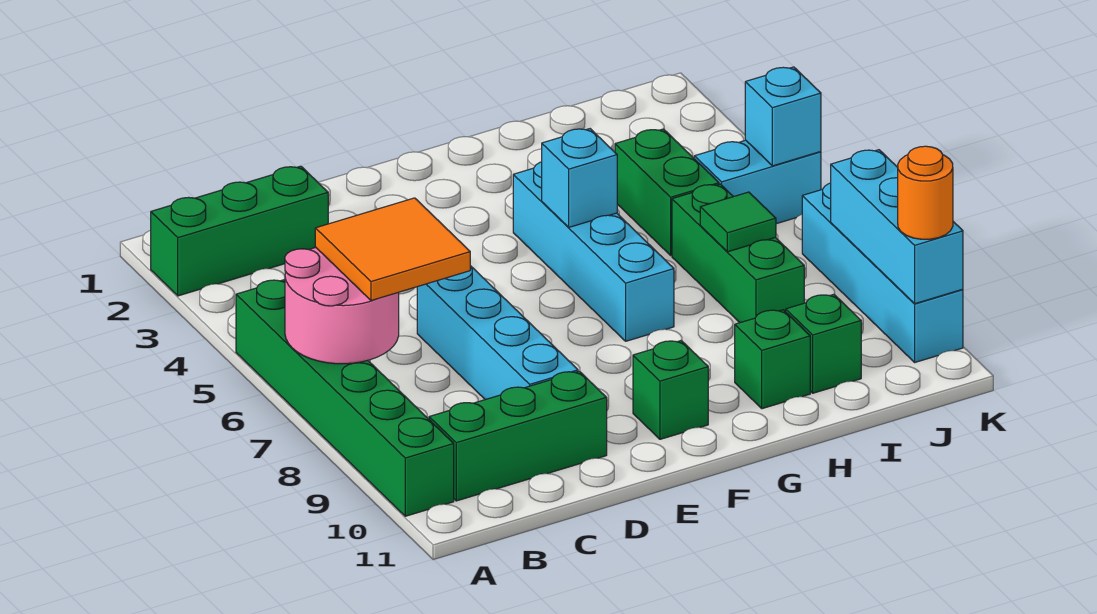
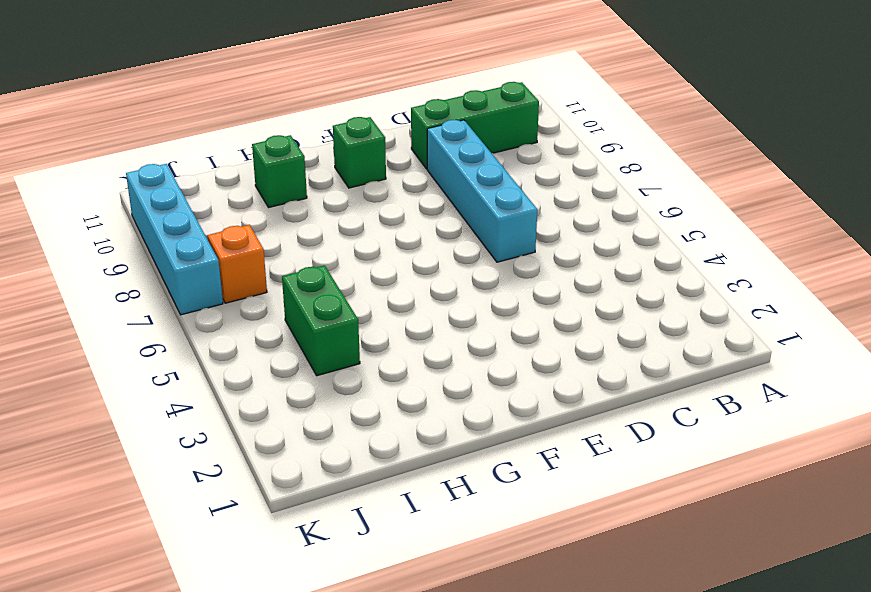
orange brick J7 level 1 -> none
none -> green brick A2:C2 level 1
none -> green brick A5:A10 level 1
none -> cyan brick G4:G7 level 1

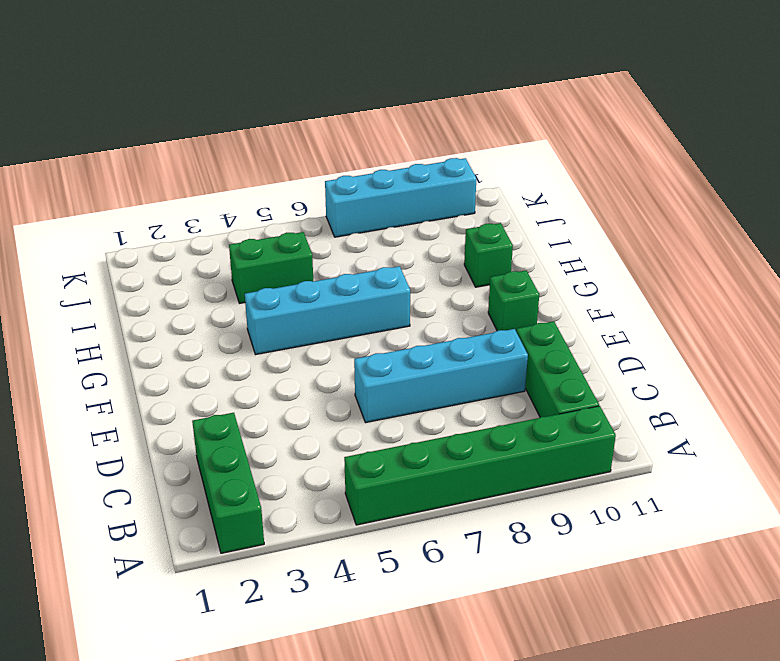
none -> green brick I6:I8 level 1
none -> green brick I10 level 1
none -> cyan brick J5:K5 level 1

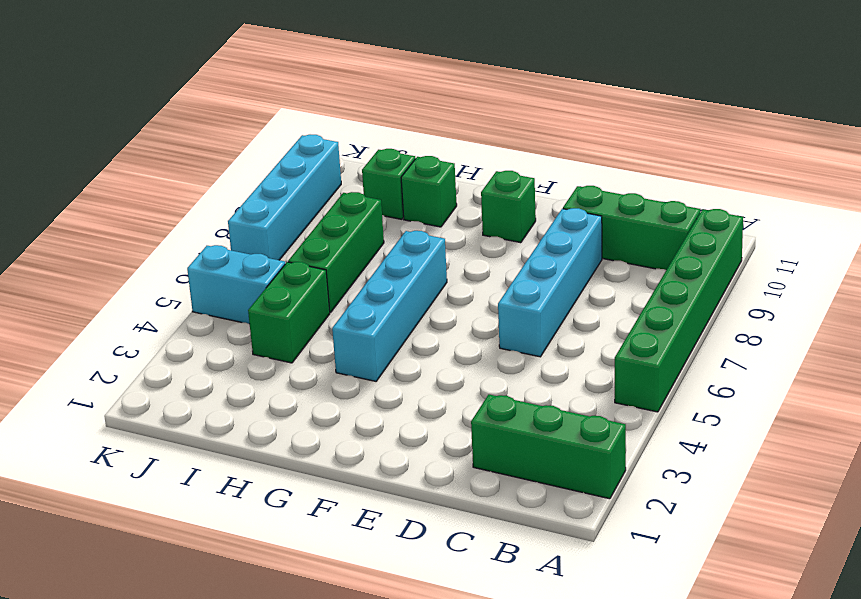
none -> pink round brick A6:B7 level 2
none -> cyan brick G5 level 2
none -> green tile I7 level 2

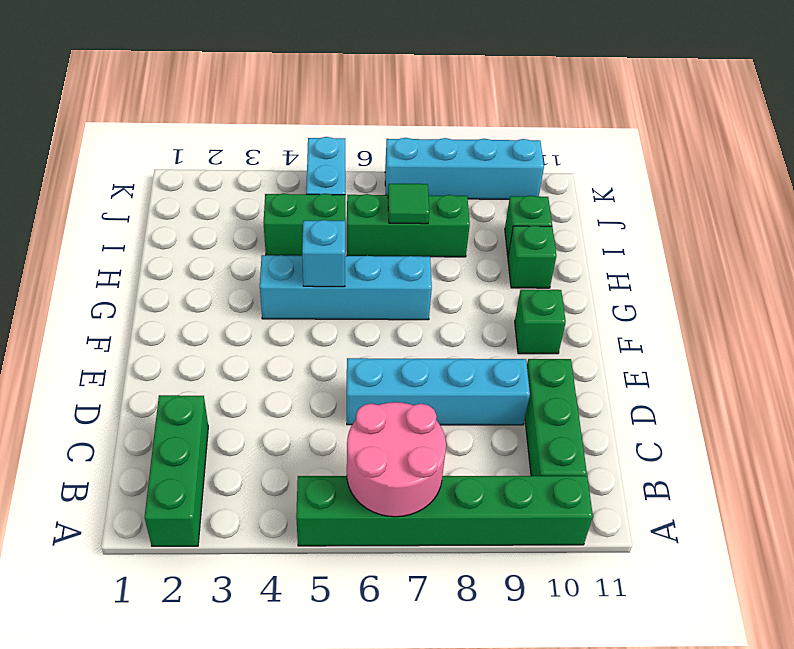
none -> cyan brick K5 level 2
none -> cyan brick K8:K10 level 2
none -> orange tile B6:C7 level 3

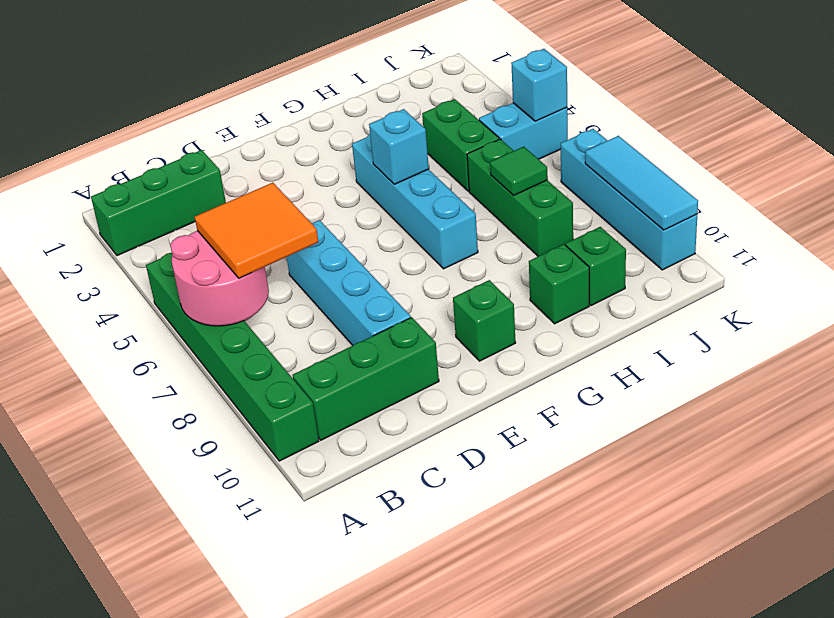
cyan tile K8:K10 level 2 -> cyan brick K8:K10 level 2
none -> orange round brick K10 level 3

